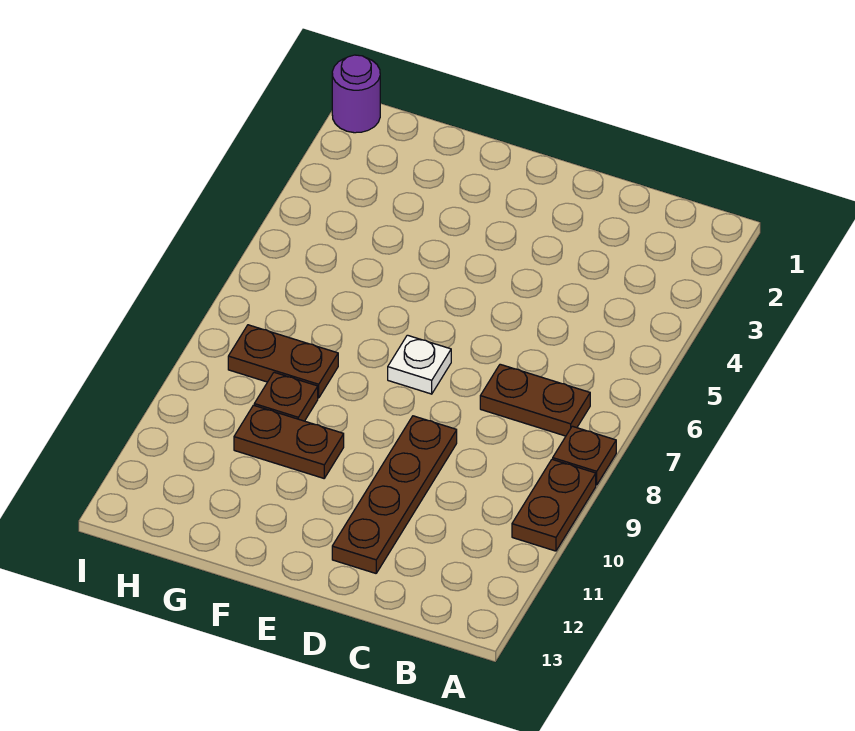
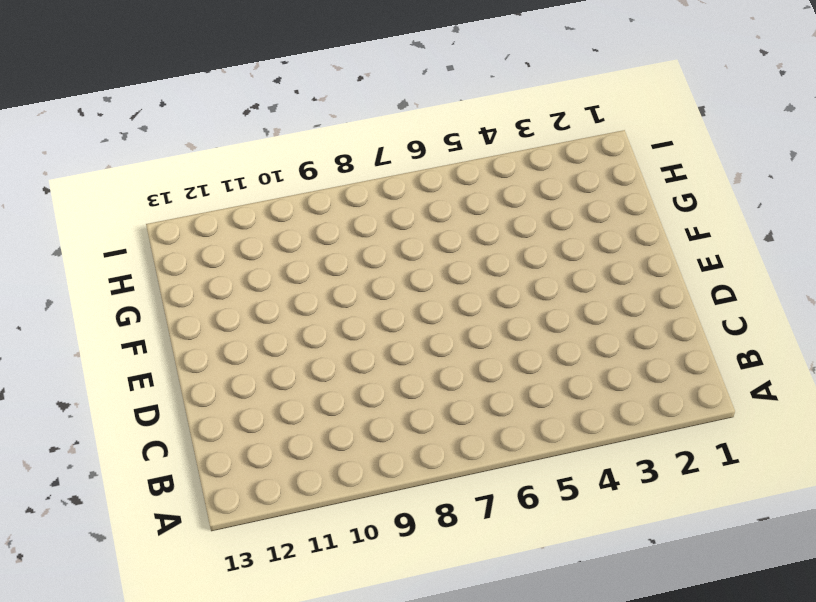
none -> brown plate A8 level 1
none -> brown plate A9:A10 level 1

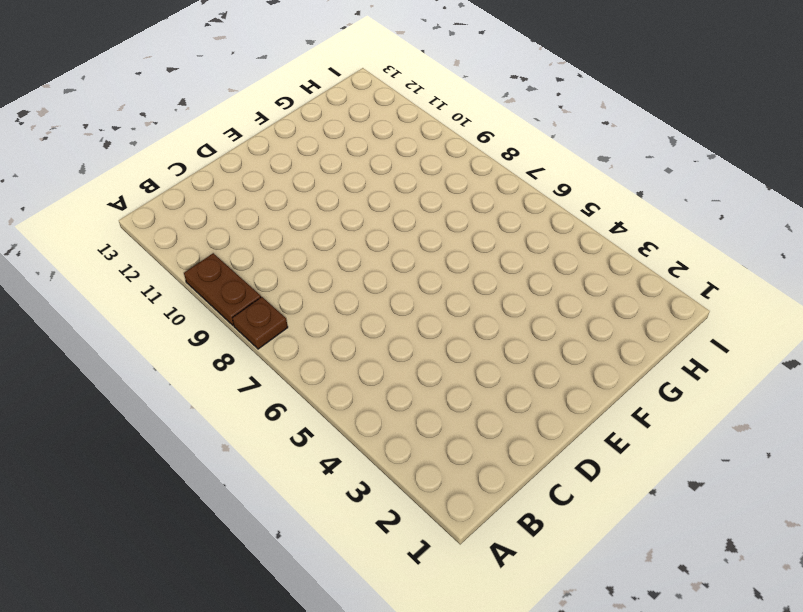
none -> brown plate B7:C7 level 1
none -> brown plate D9:D12 level 1

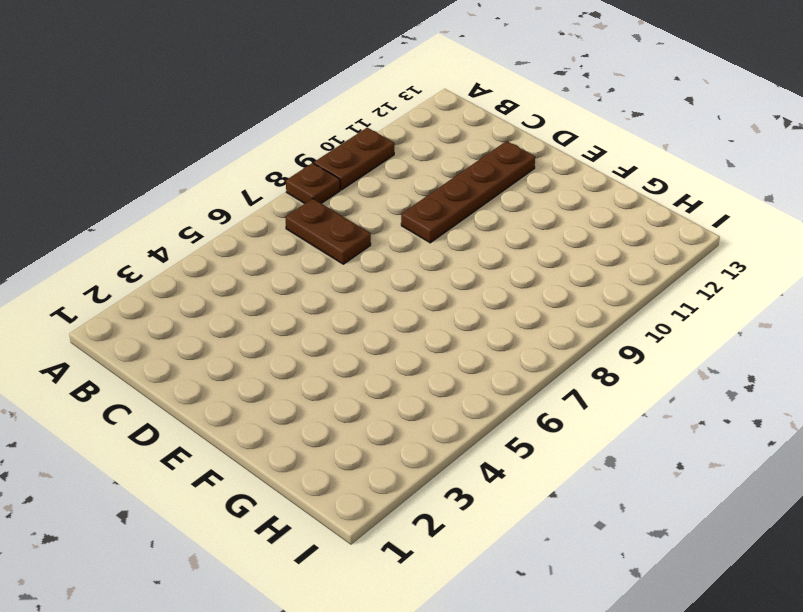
none -> white plate E7 level 1
none -> brown plate F10:G10 level 1

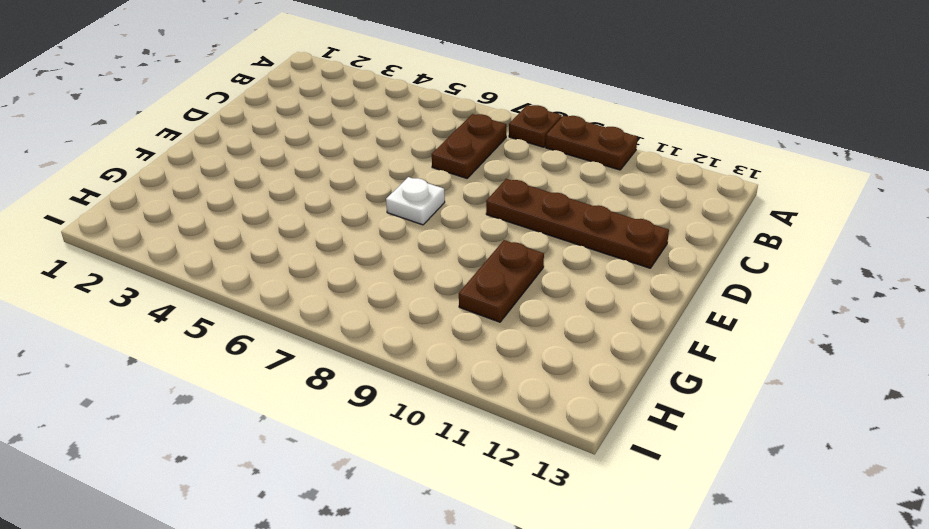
none -> brown plate G8:H8 level 1
none -> brown plate G9 level 1

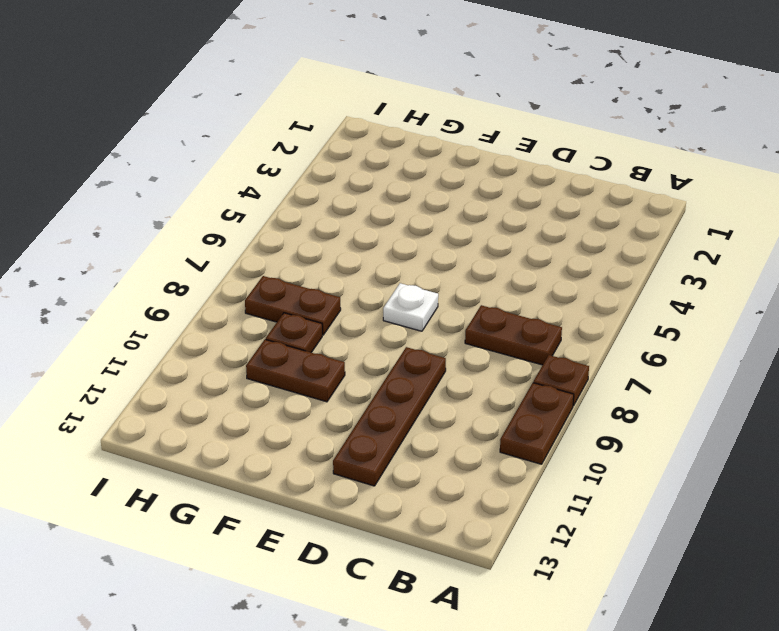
none -> purple round brick I1 level 1

